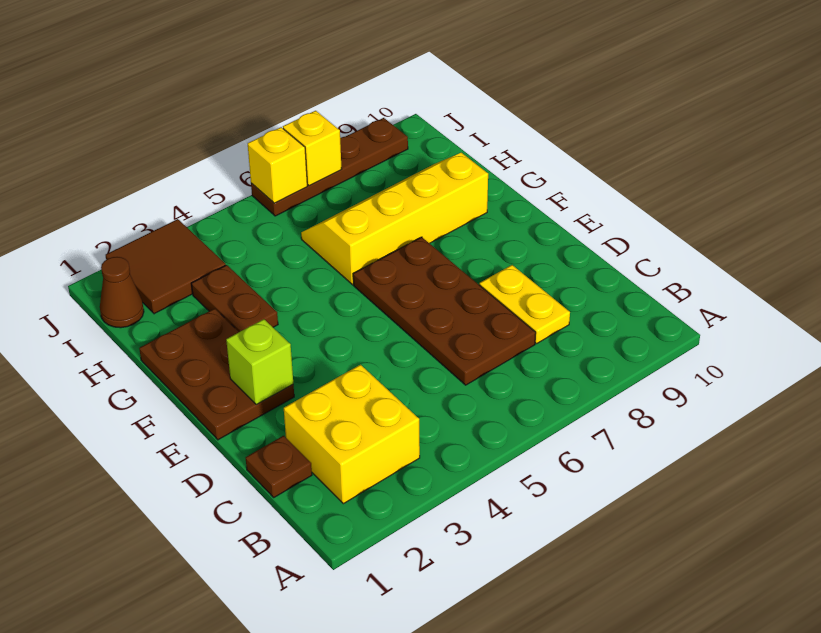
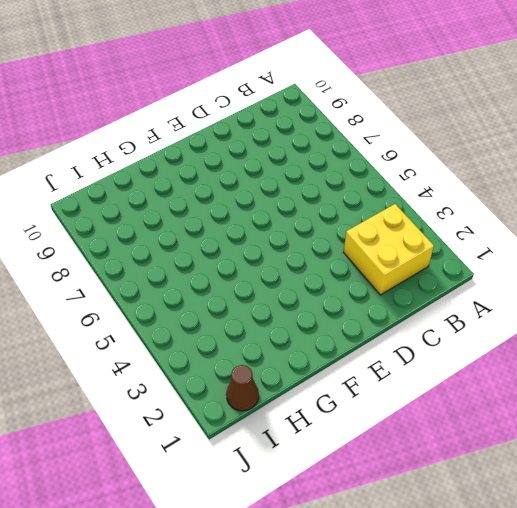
none -> brown plate C1 level 1
none -> brown plate C6:F7 level 1
none -> yellow plate C8:D8 level 1

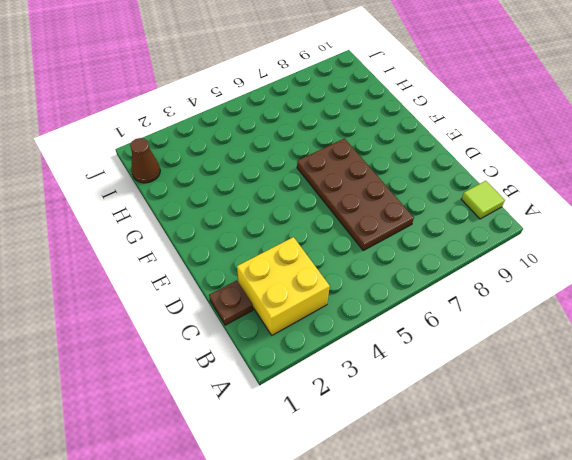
lime tile B10 level 1 -> none
none -> yellow plate C8:D8 level 1
none -> brown plate E1:G2 level 1
none -> brown plate G3:H3 level 1

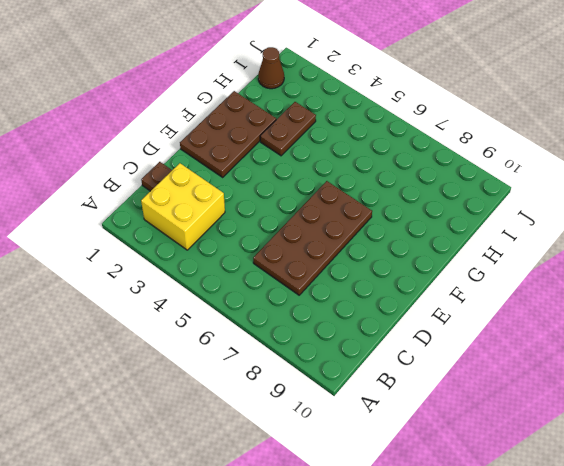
none -> yellow plate C8:D8 level 1
none -> yellow slope G6:H9 level 1 top G
none -> brown tile I2:J3 level 1

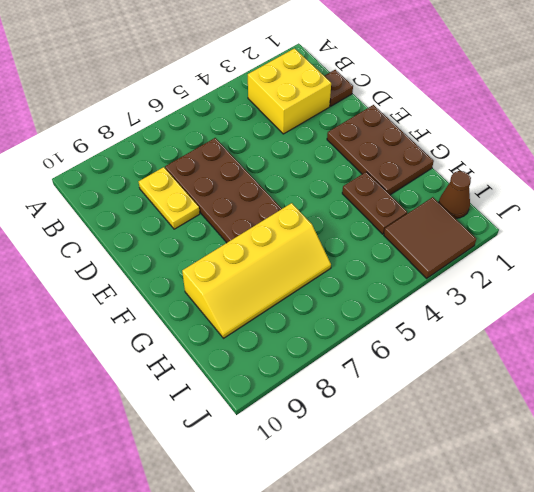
none -> brown plate J6:J9 level 1
none -> lime brick E2 level 2
none -> yellow brick J6 level 2

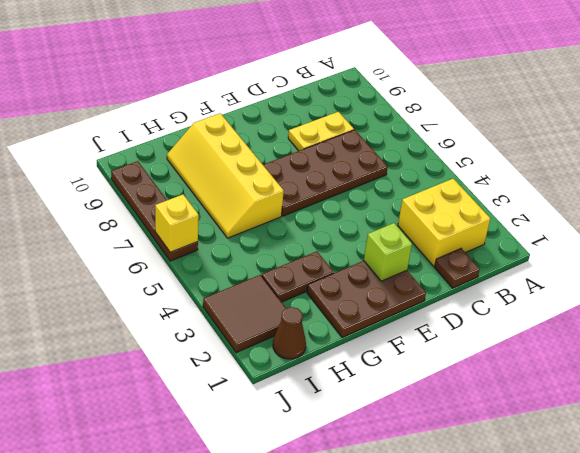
none -> yellow brick J7 level 2

